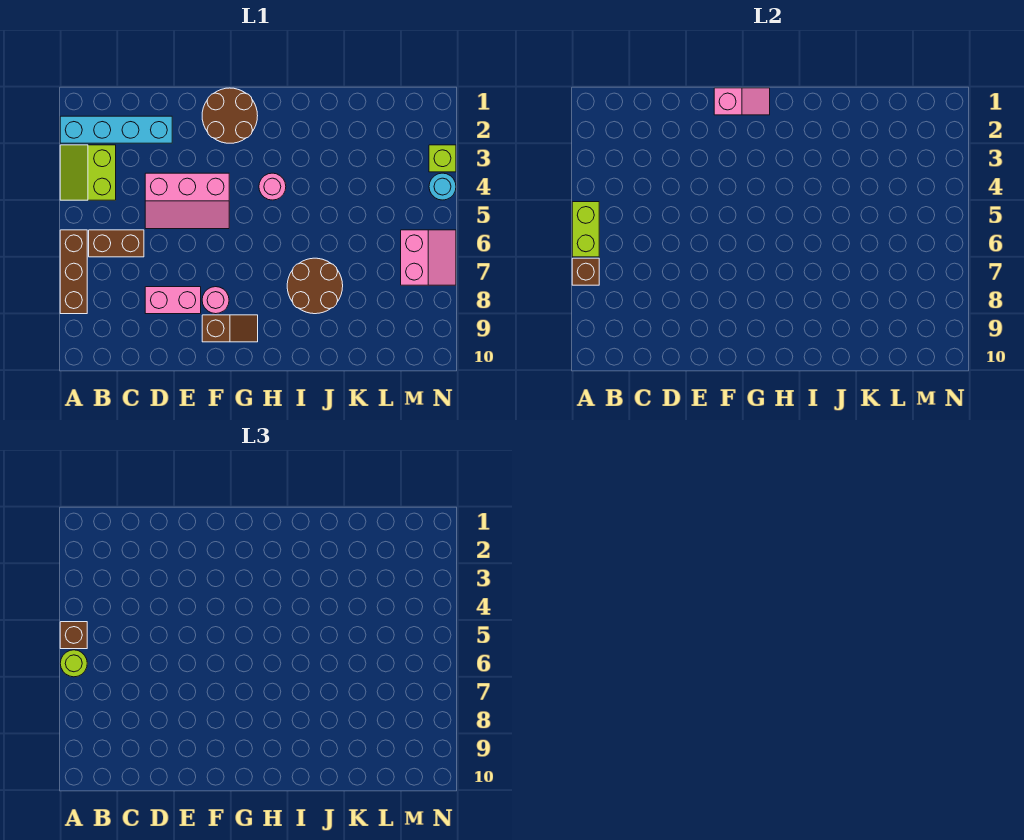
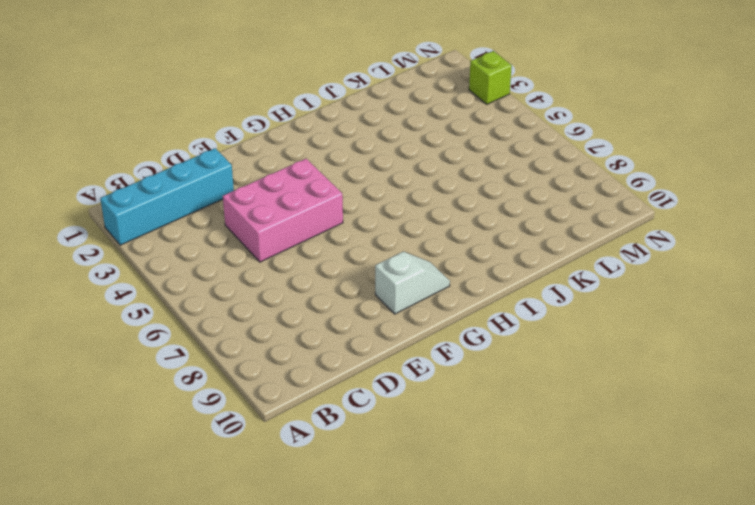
pink brick D4:F5 level 1 -> pink slope D4:F5 level 1 top 4
white slope F9:G9 level 1 top F -> brown slope F9:G9 level 1 top F
none -> lime slope A3:B4 level 1 top B
none -> brown brick A6:A8 level 1
none -> brown brick B6:C6 level 1

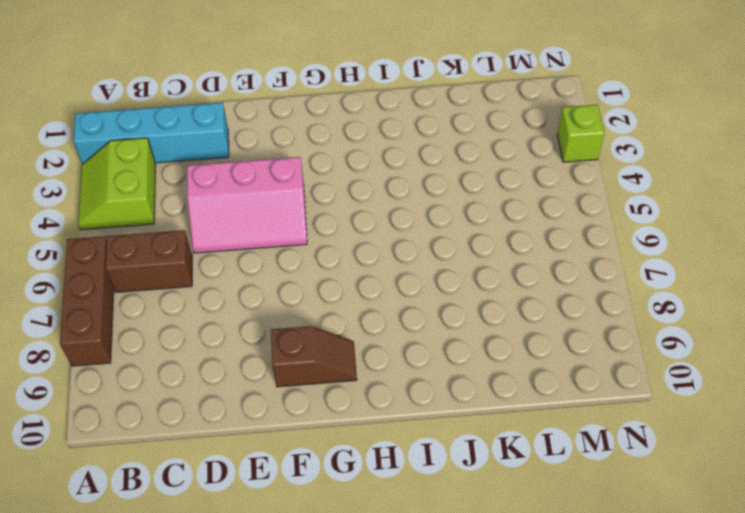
none -> pink brick D8:E8 level 1
none -> brown round brick F1:G2 level 1
none -> pink round brick F8 level 1

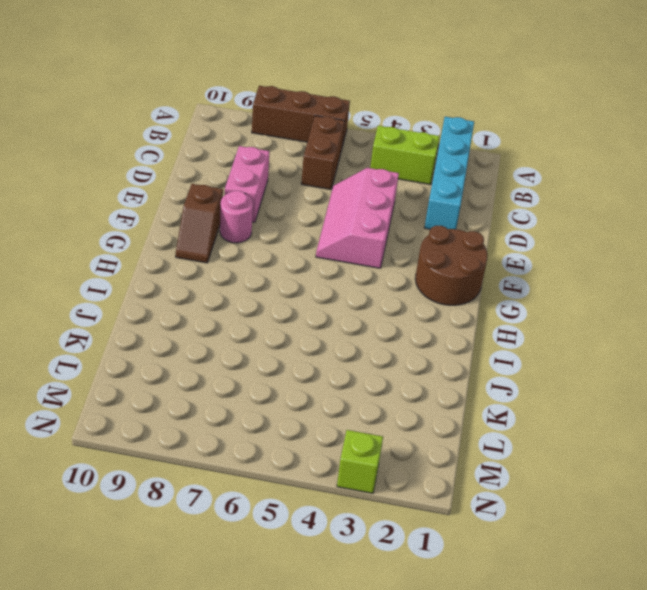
none -> pink round brick H4 level 1
none -> brown round brick I7:J8 level 1
none -> pink slope M6:N7 level 1 top M

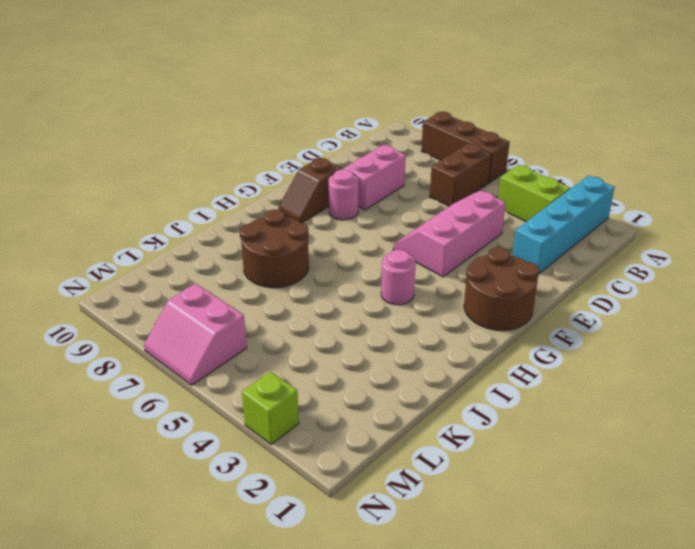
none -> cyan round brick N4 level 1
none -> lime brick A5:A6 level 2
none -> brown brick A7 level 2

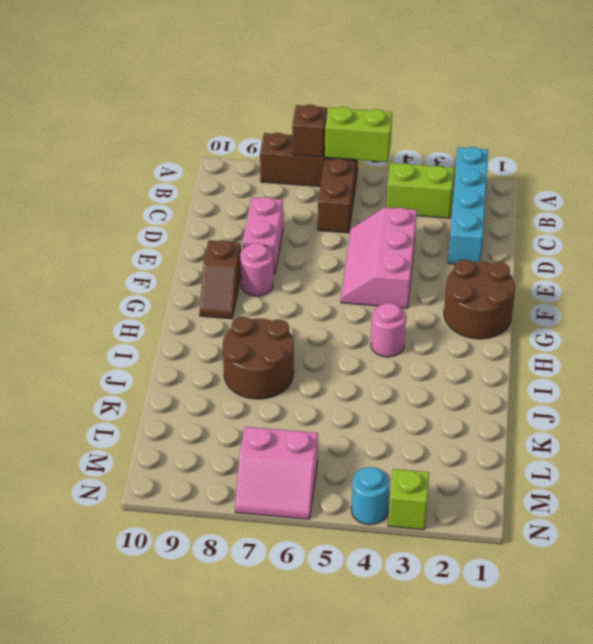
none -> pink slope F1:G1 level 2 top F
none -> brown brick A5 level 3
none -> lime round brick A6 level 3

